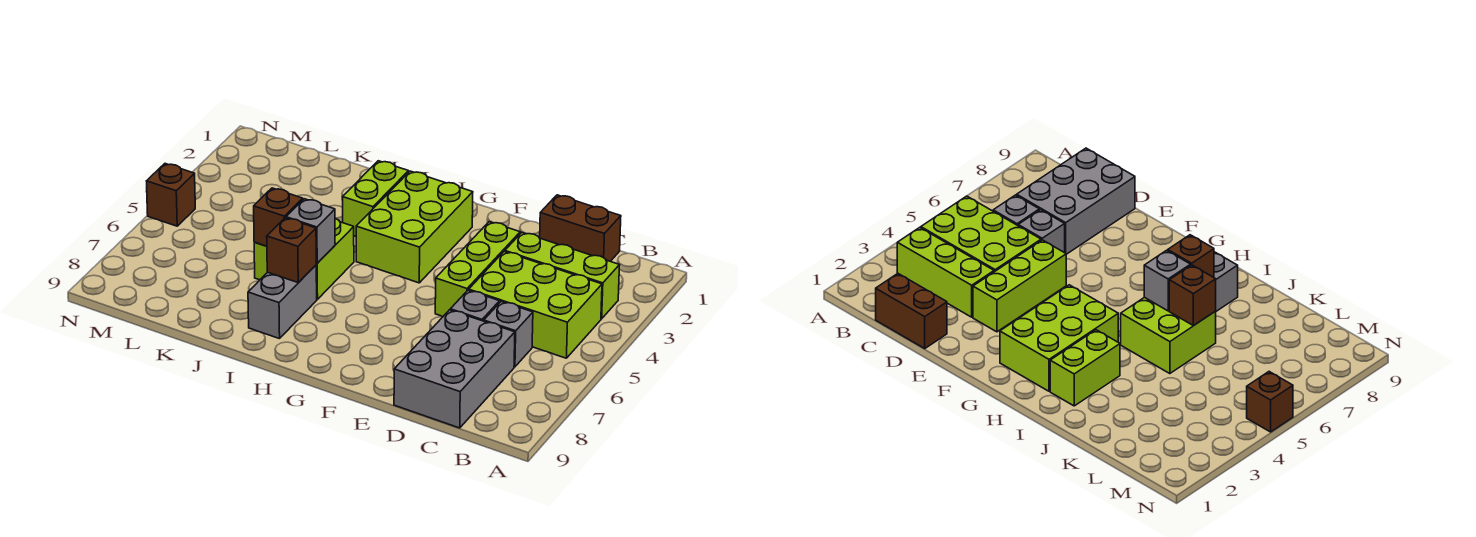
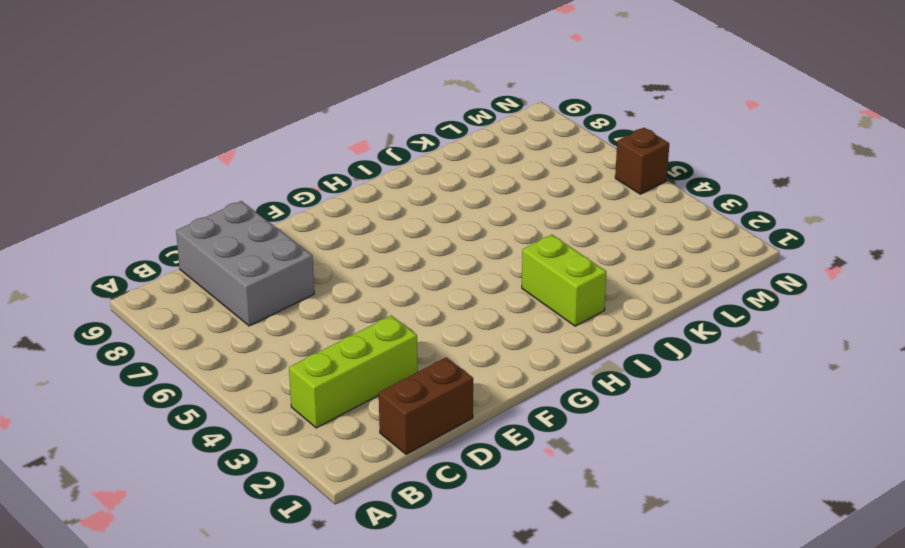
none -> lime brick B4:D5 level 1
none -> grey brick C6 level 1
none -> grey brick D6 level 1

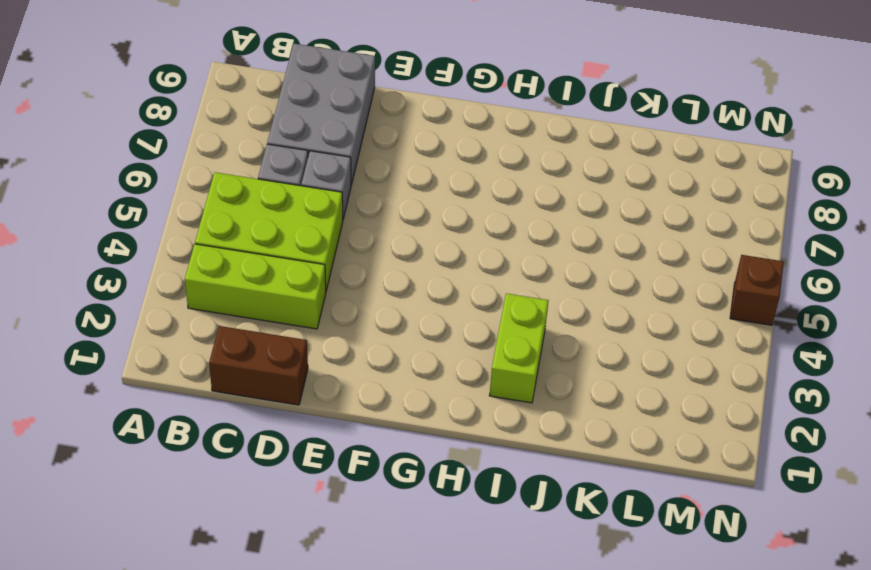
none -> lime brick E3:E5 level 1
none -> lime brick G2:H4 level 1
none -> lime brick I5:J6 level 1

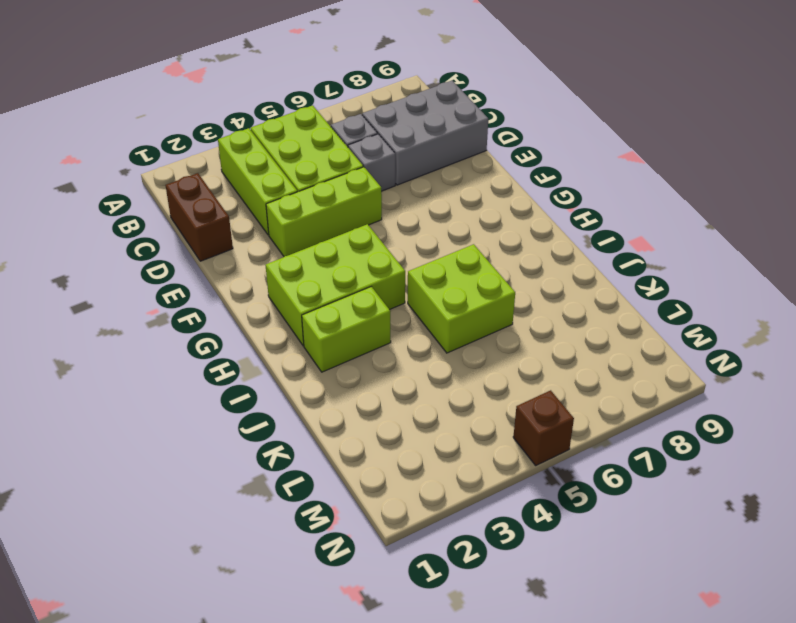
none -> grey brick I7:I8 level 1
none -> grey brick I6 level 2
none -> brown brick I7 level 2

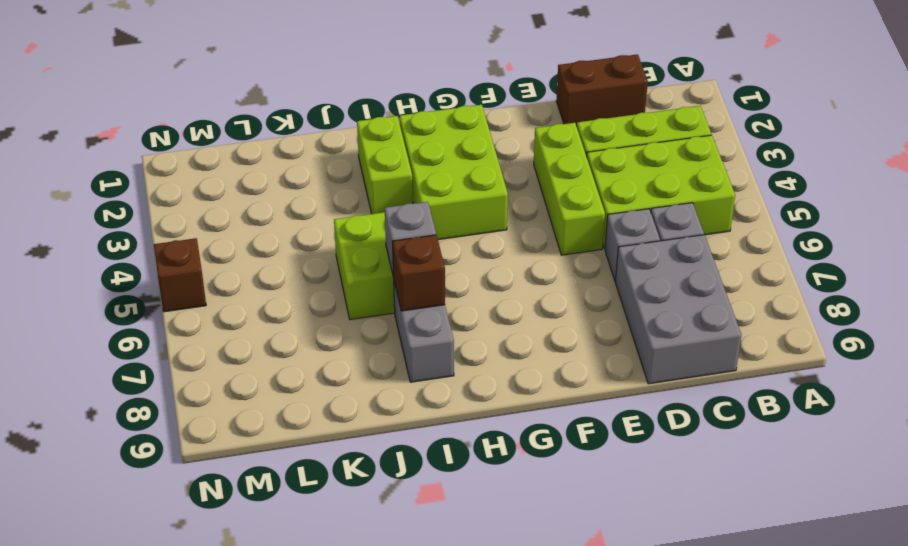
none -> brown brick J6 level 2

